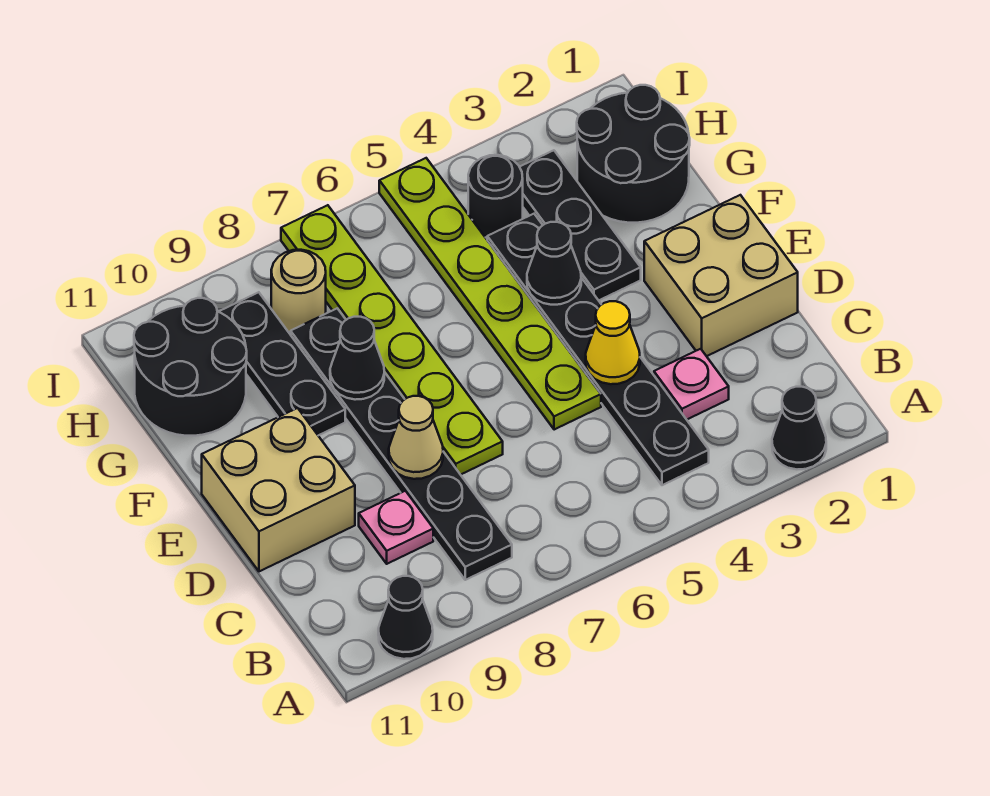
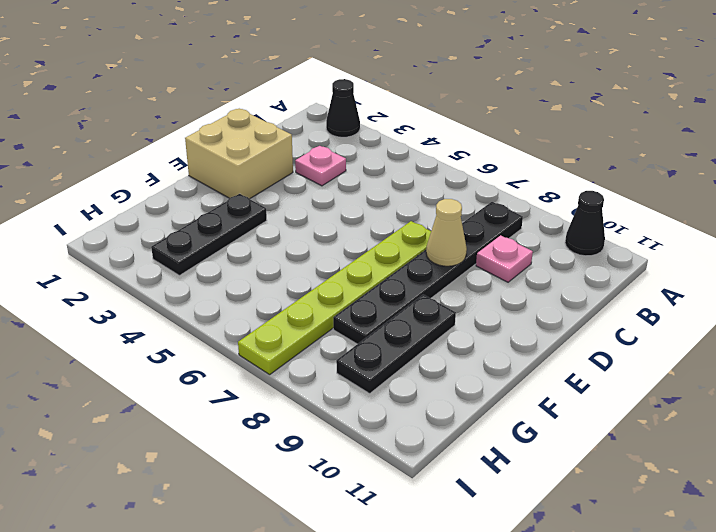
none -> black plate B4:G4 level 1
none -> lime plate D5:I5 level 1
none -> tan brick D10:E11 level 1

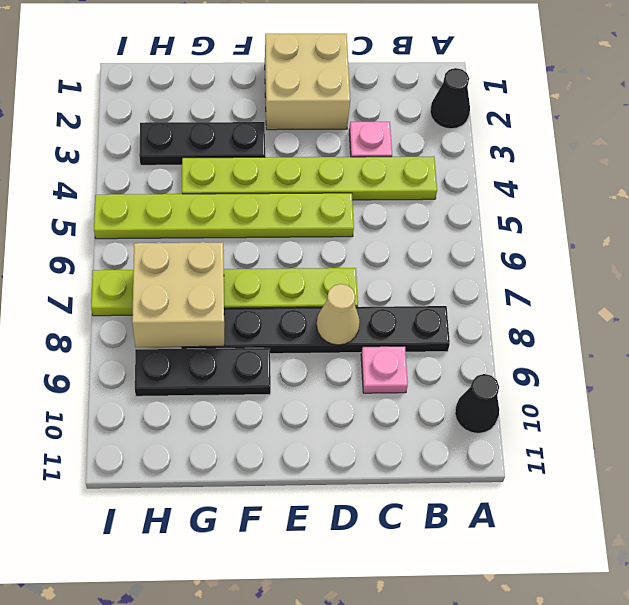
lime plate B4:G4 level 1 -> black plate B4:G4 level 1
tan brick G7:H8 level 2 -> tan brick D10:E11 level 1
none -> black round brick G1:H2 level 1
none -> black round brick G10:H11 level 1
none -> black round brick H4 level 1

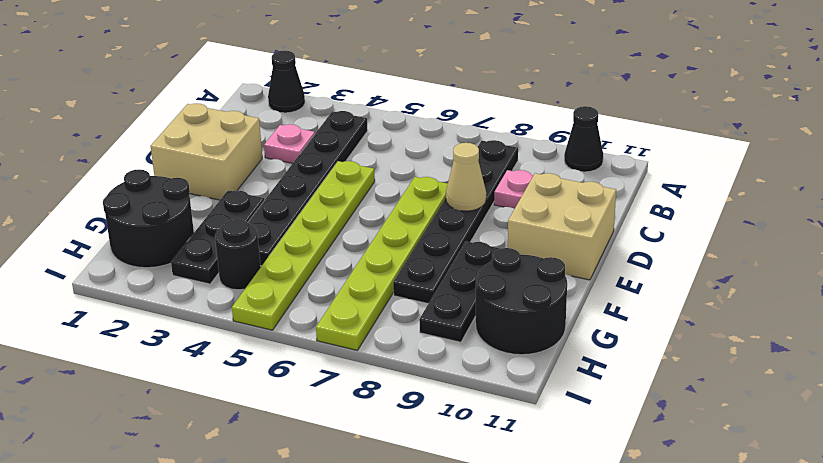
none -> tan round brick H8 level 1
none -> yellow cone D4 level 2
none -> black cone F4 level 2

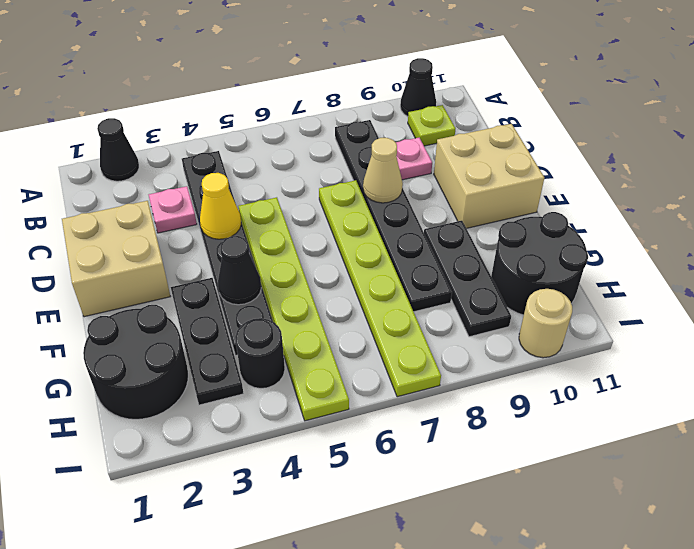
lime plate B10 level 1 -> none
tan round brick I10 level 1 -> tan round brick H8 level 1
none -> black cone F8 level 2

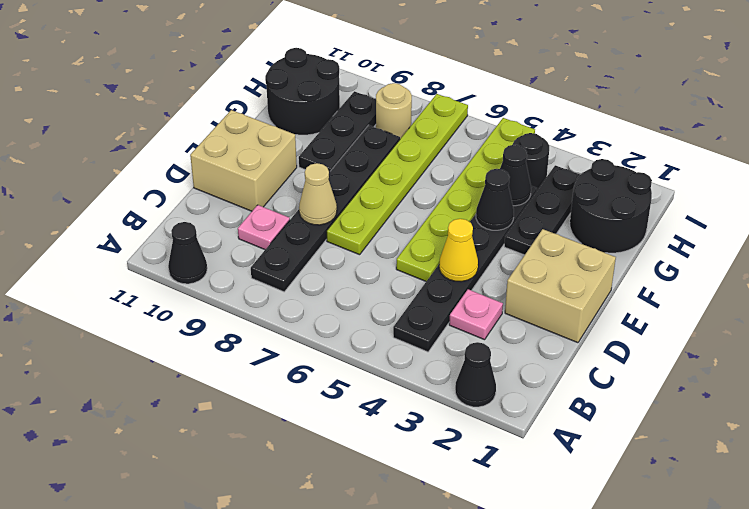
black cone G4 level 2 -> black cone F8 level 2

